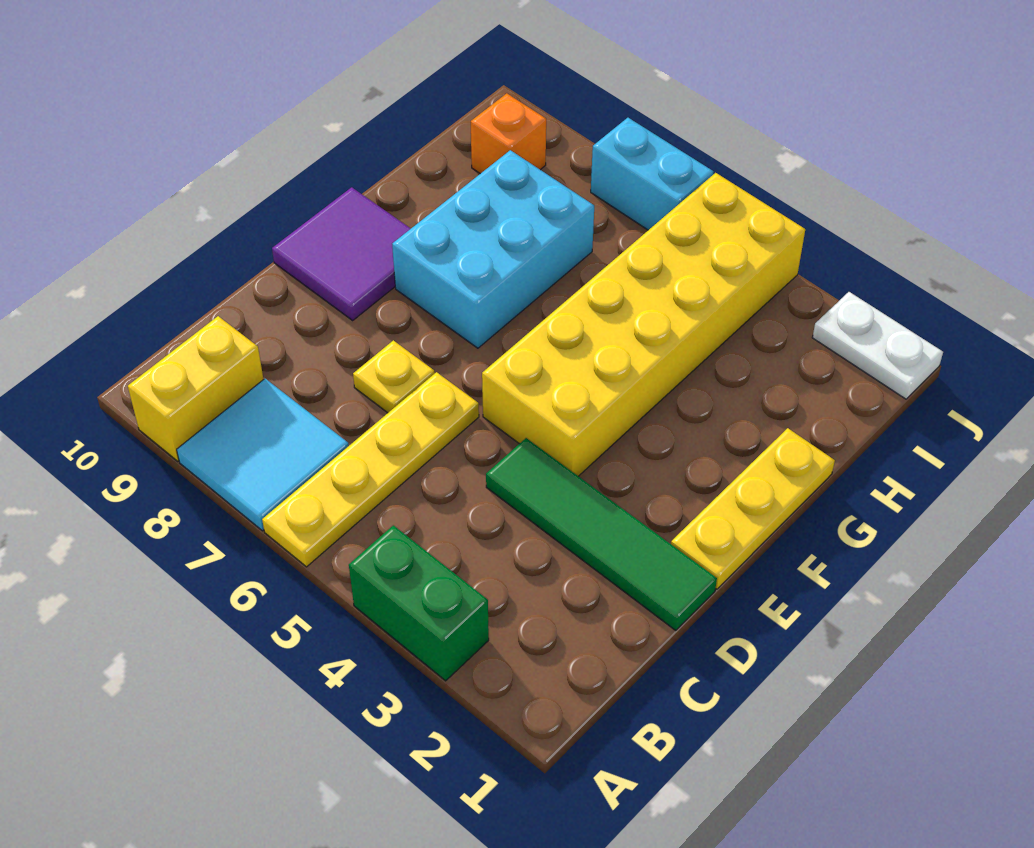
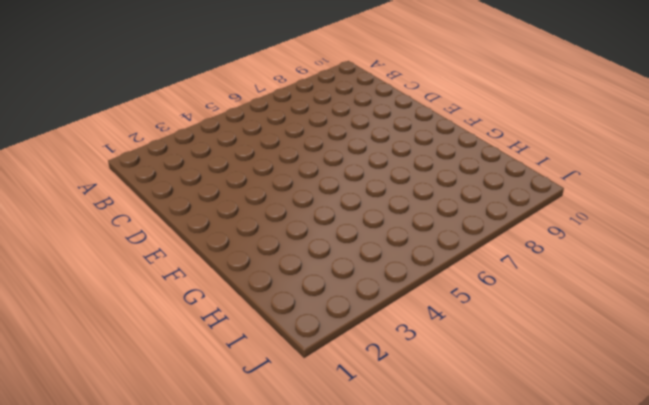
none -> green brick A3:A4 level 1
none -> yellow plate A6:D6 level 1
none -> cyan tile A7:B8 level 1

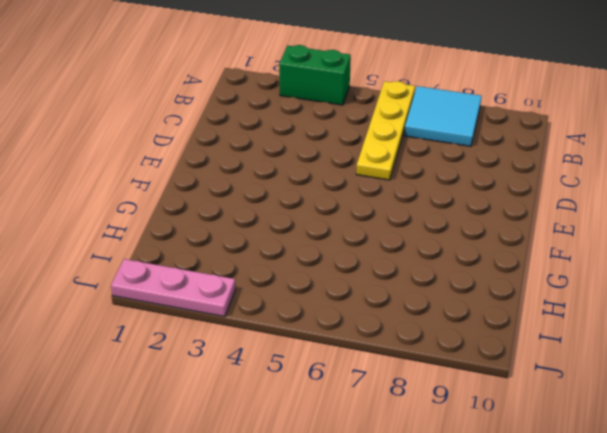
pink plate J1:J3 level 1 -> white plate J1:J2 level 1
none -> yellow brick A9:B9 level 1
none -> green tile D1:D4 level 1
none -> yellow plate D7 level 1

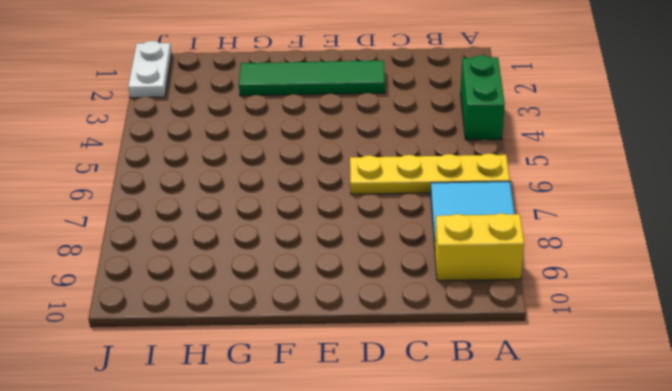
green tile D2:G2 level 1 -> green tile D1:D4 level 1
none -> yellow plate D7 level 1
none -> yellow plate E1:G1 level 1
none -> yellow brick E4:J5 level 1

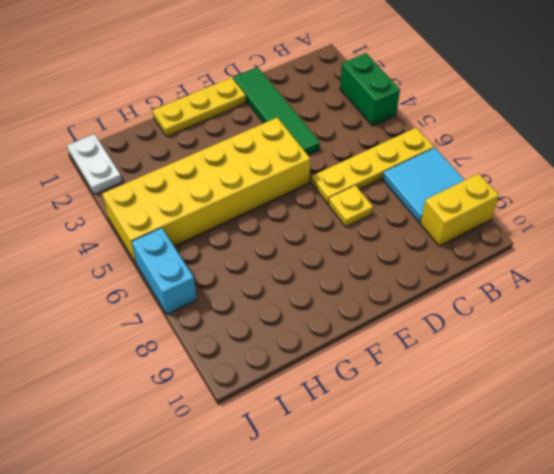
none -> purple tile E9:F10 level 1
none -> cyan brick F7:H8 level 1
none -> orange brick I9 level 1

